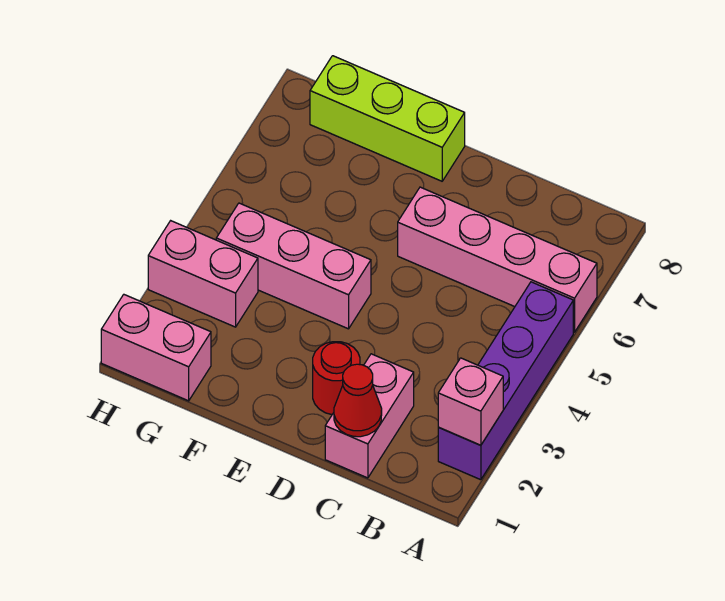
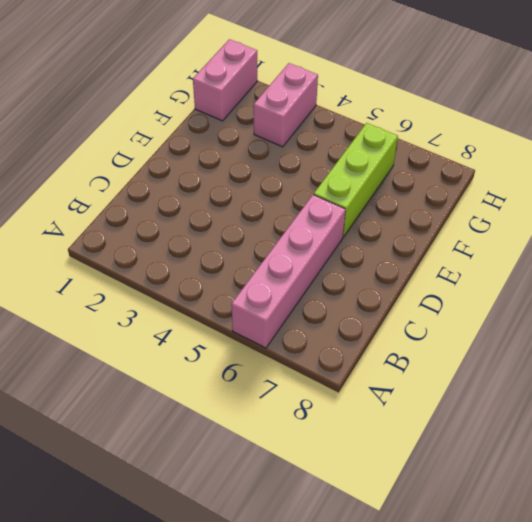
lime brick E6:G6 level 1 -> lime brick E8:G8 level 1
none -> purple brick A2:A5 level 1
none -> pink brick C1:C2 level 1

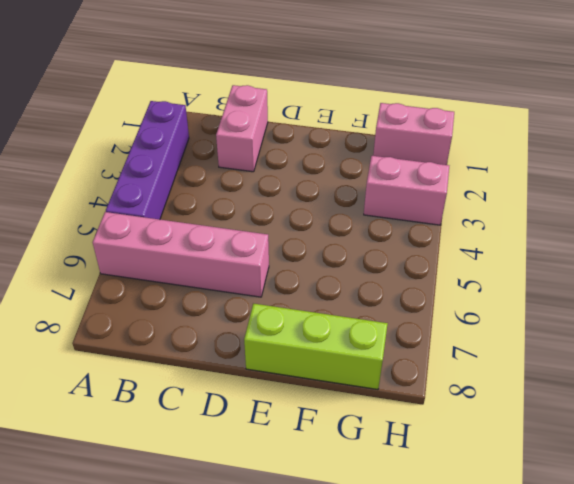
none -> red round brick D2 level 1
none -> pink brick E4:G4 level 1

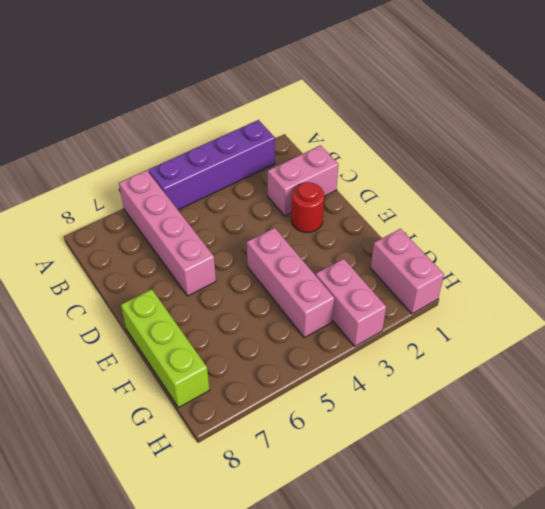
none -> pink brick A2 level 2
none -> red cone C1 level 2

